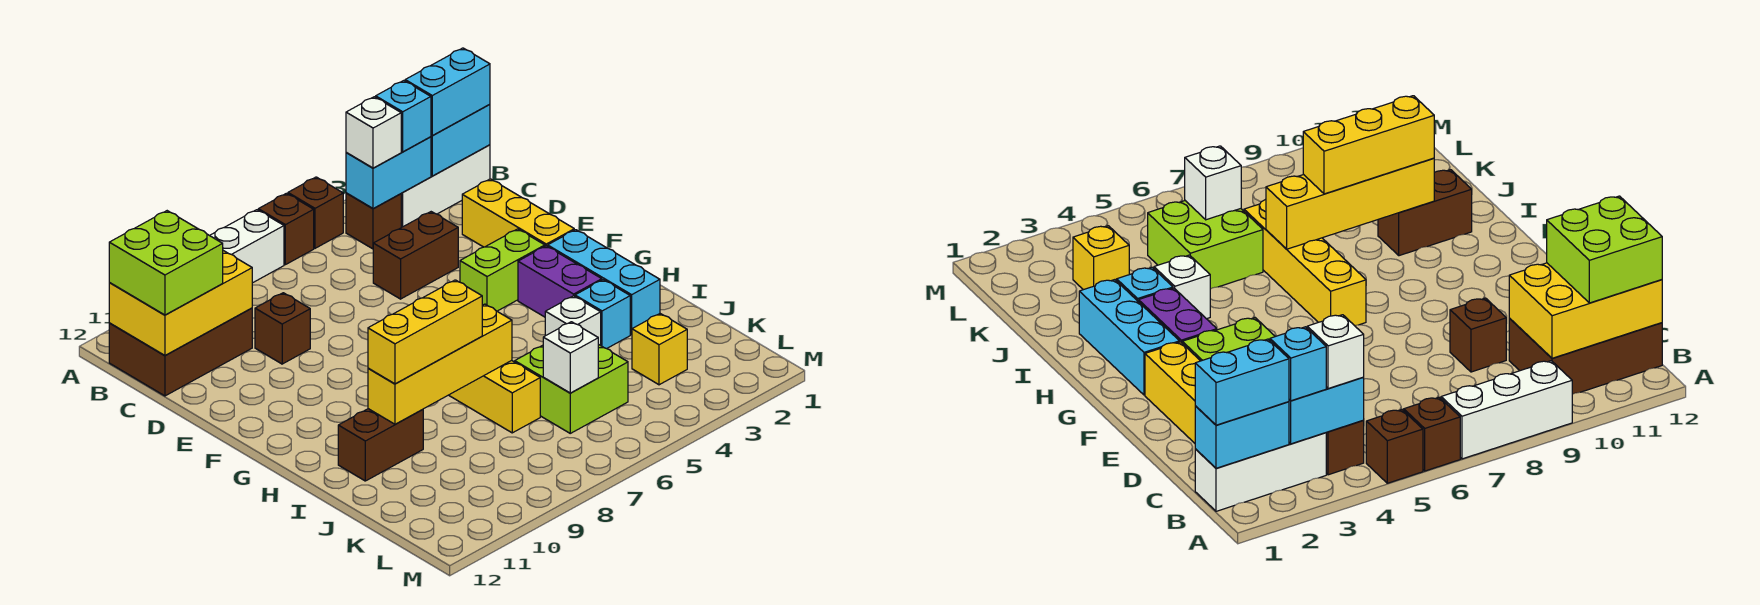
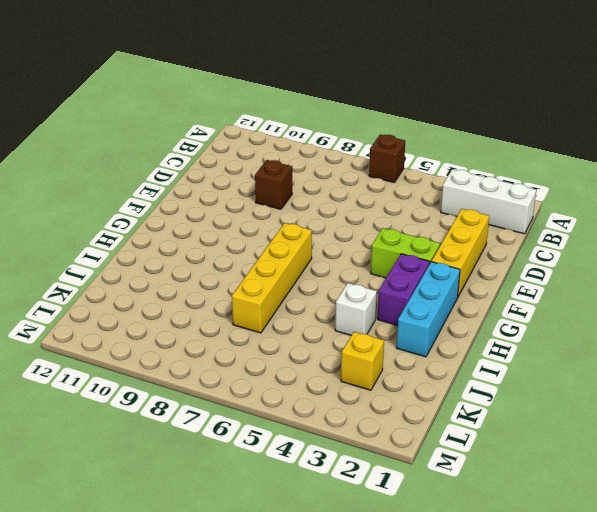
none -> brown brick A5 level 1
none -> white brick A7:A9 level 1
none -> brown brick B4 level 1

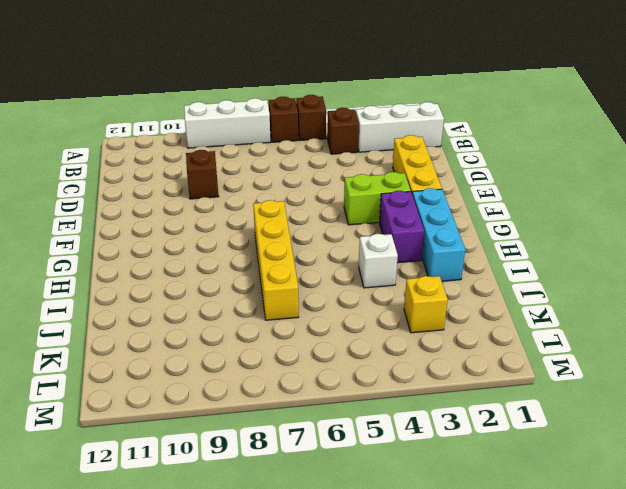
none -> brown brick B10:C12 level 1
none -> brown brick D4:D5 level 1
none -> cyan brick I3 level 1

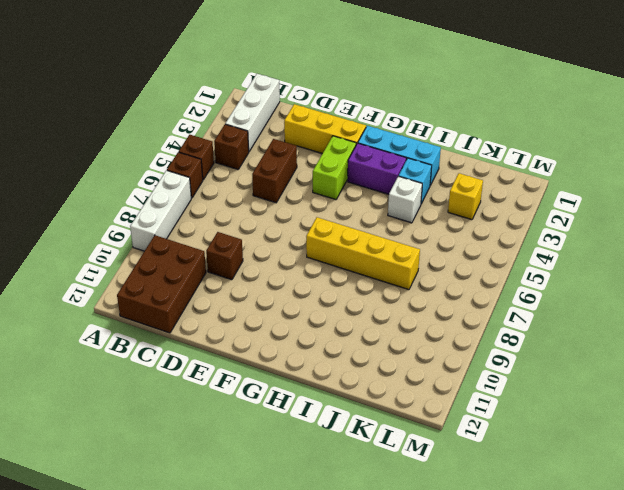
none -> brown brick I10:I11 level 1
none -> lime brick J5:K6 level 1
none -> cyan brick B1:B2 level 2

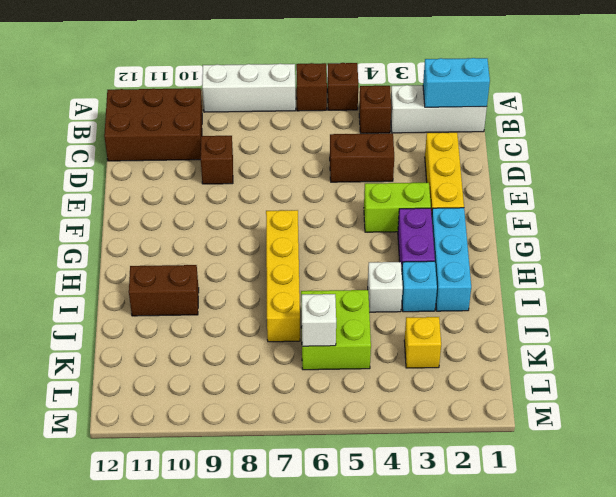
none -> cyan brick B3:B4 level 2
none -> yellow brick B10:C12 level 2
none -> yellow brick I7:I10 level 2

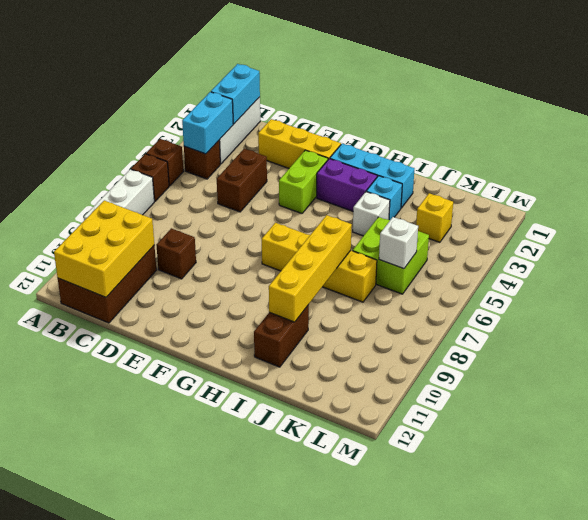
none -> cyan brick B1:B2 level 3
none -> cyan brick B3 level 3
none -> white brick B4 level 3

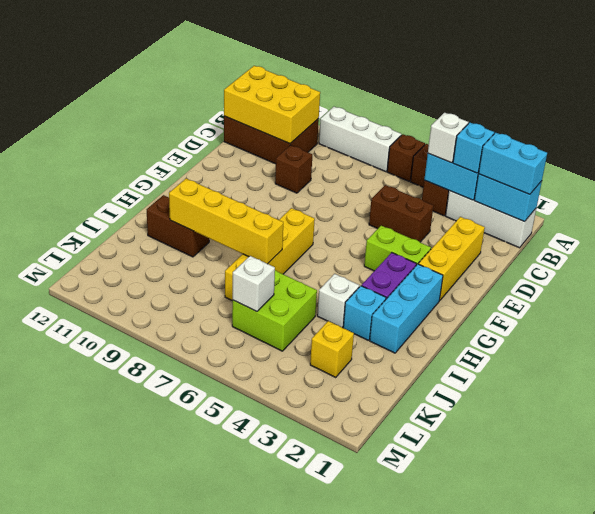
none -> lime brick B11:C12 level 3
none -> yellow brick I8:I10 level 3

